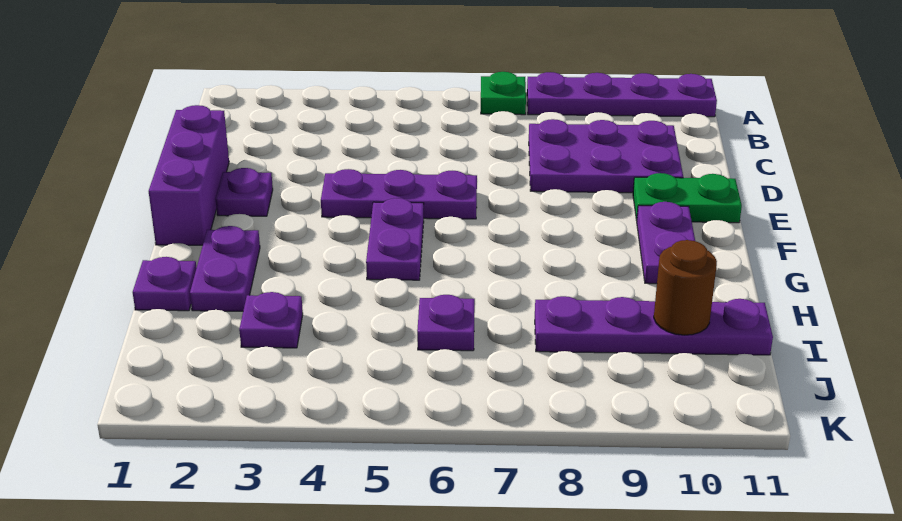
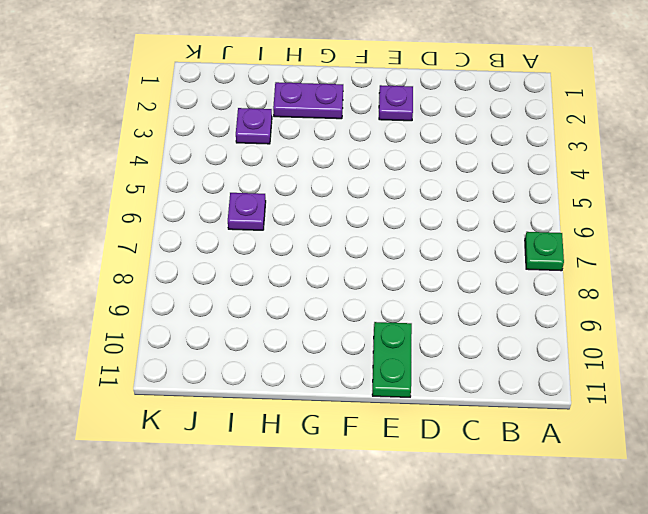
none -> purple plate A8:A11 level 1
none -> purple plate C8:D10 level 1
none -> purple brick D1:F1 level 1

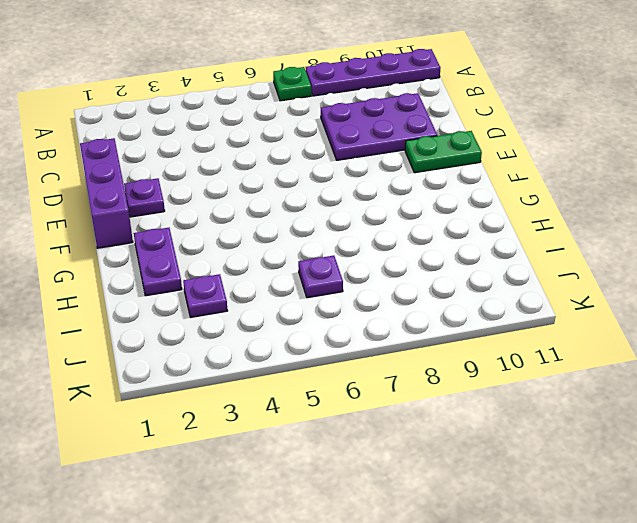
none -> purple plate E4:E6 level 1
none -> purple plate F5:G5 level 1
none -> purple plate F10:G10 level 1

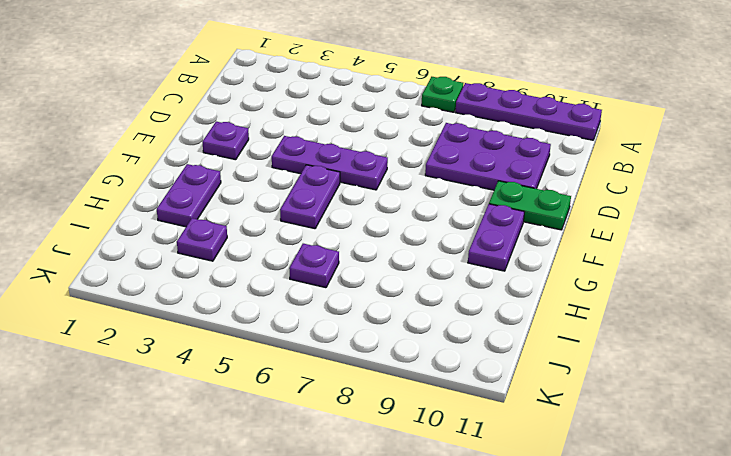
none -> purple brick D1:F1 level 1
none -> purple plate H1 level 1
none -> purple plate I8:I11 level 1

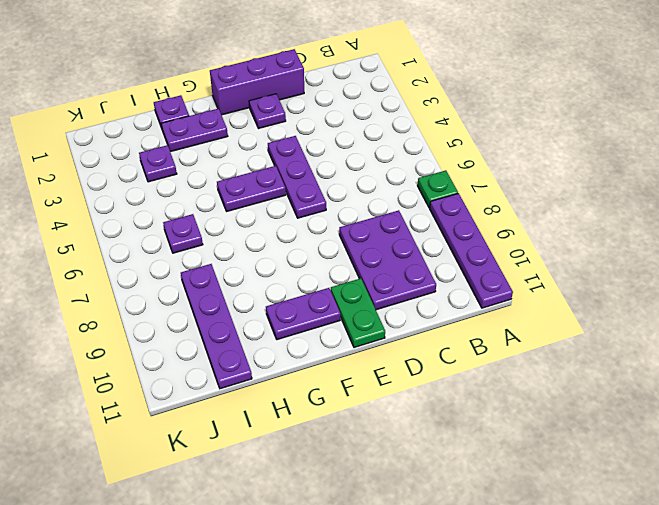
none -> brown round brick I10 level 2

